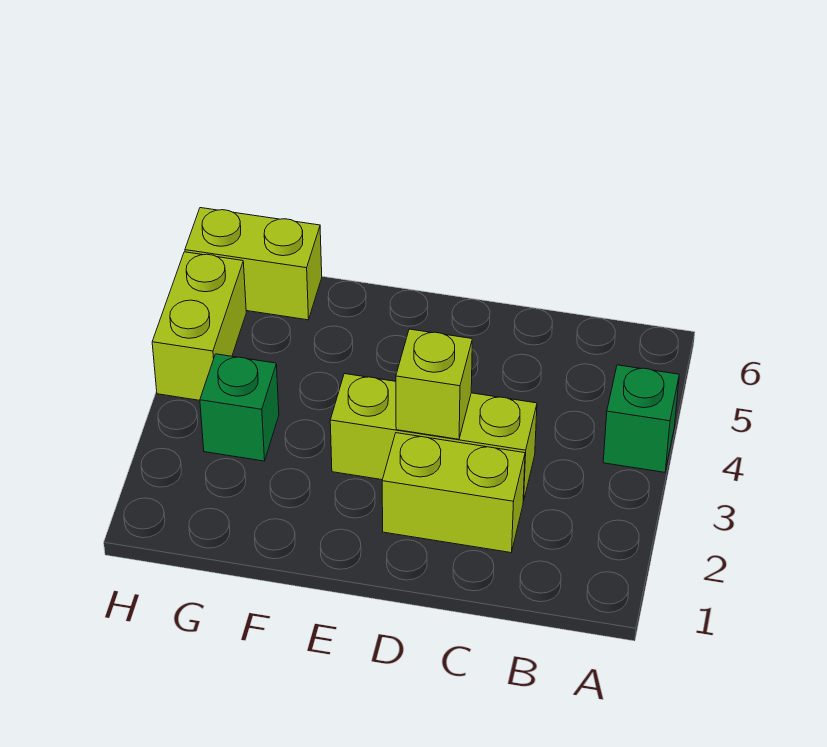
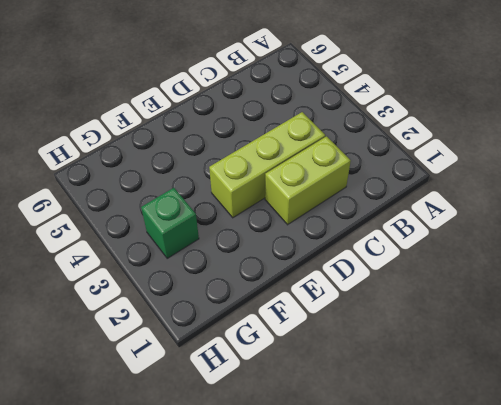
none -> green brick A4 level 1
none -> lime brick G6:H6 level 1

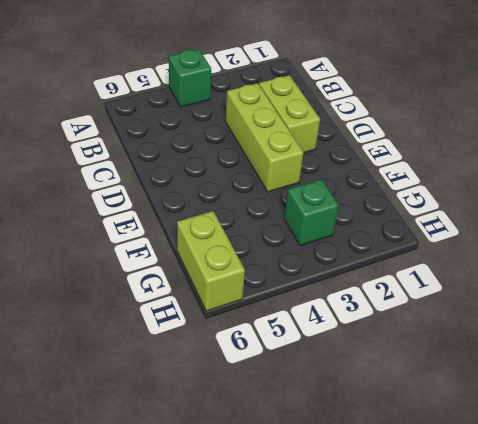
none -> lime brick H4:H5 level 1
none -> lime brick D3 level 2

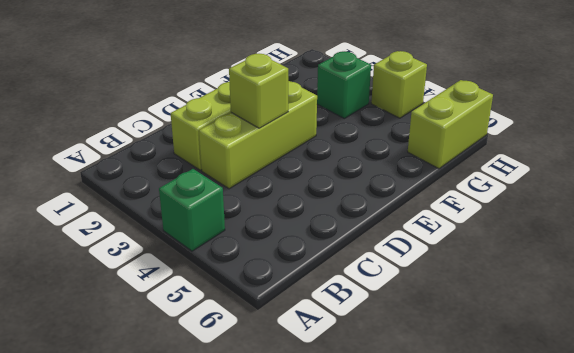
lime brick H4 level 1 -> lime brick H4:H5 level 1

